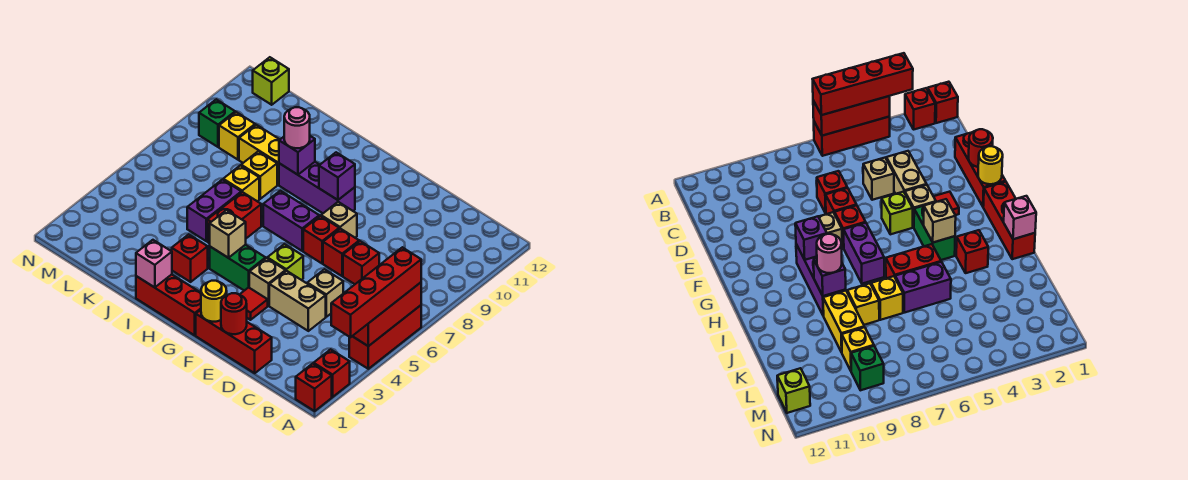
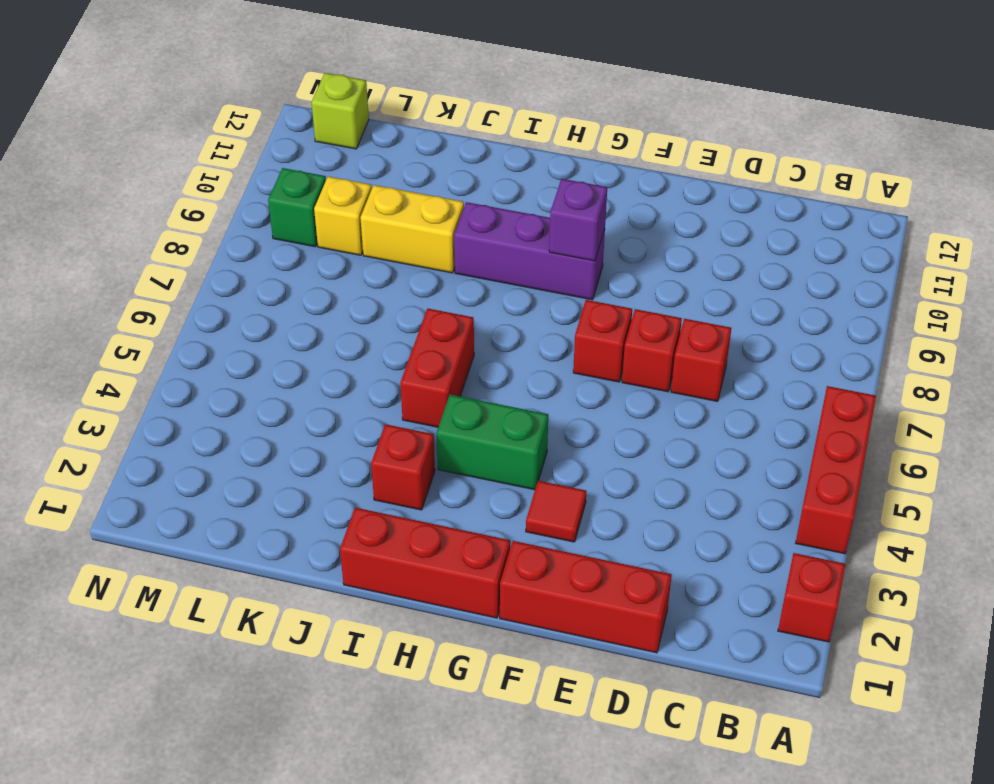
none -> red brick A1 level 1
none -> tan brick D4:E4 level 1
none -> tan brick D5 level 1
none -> tan brick F4 level 1

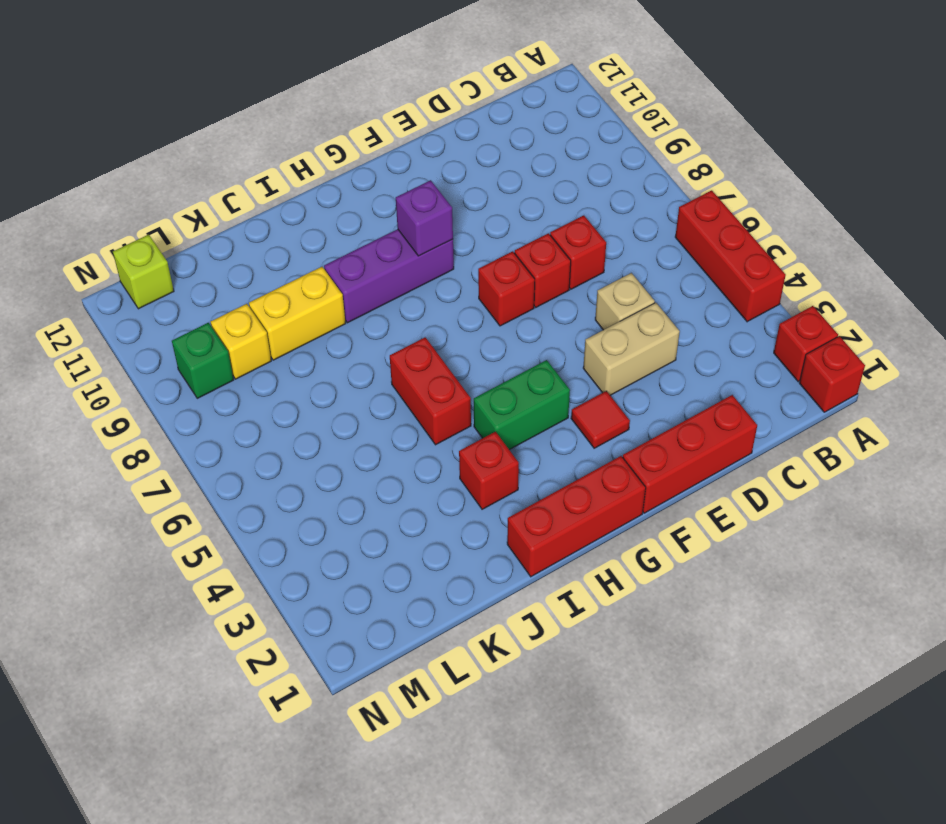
none -> tan brick F4 level 1
none -> lime brick F5 level 1
none -> tan brick F8 level 1
none -> purple brick G7:H7 level 1

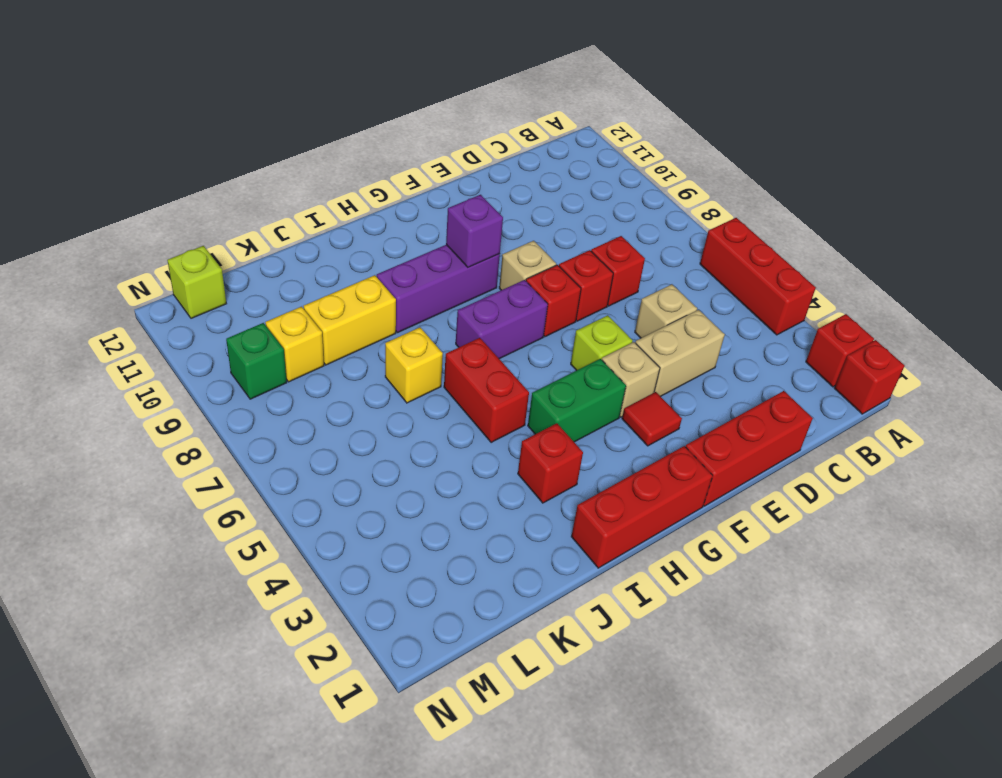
none -> purple brick J5:J6 level 1
none -> yellow brick J8 level 1
none -> red brick A4:A6 level 2
none -> red round brick E1 level 2

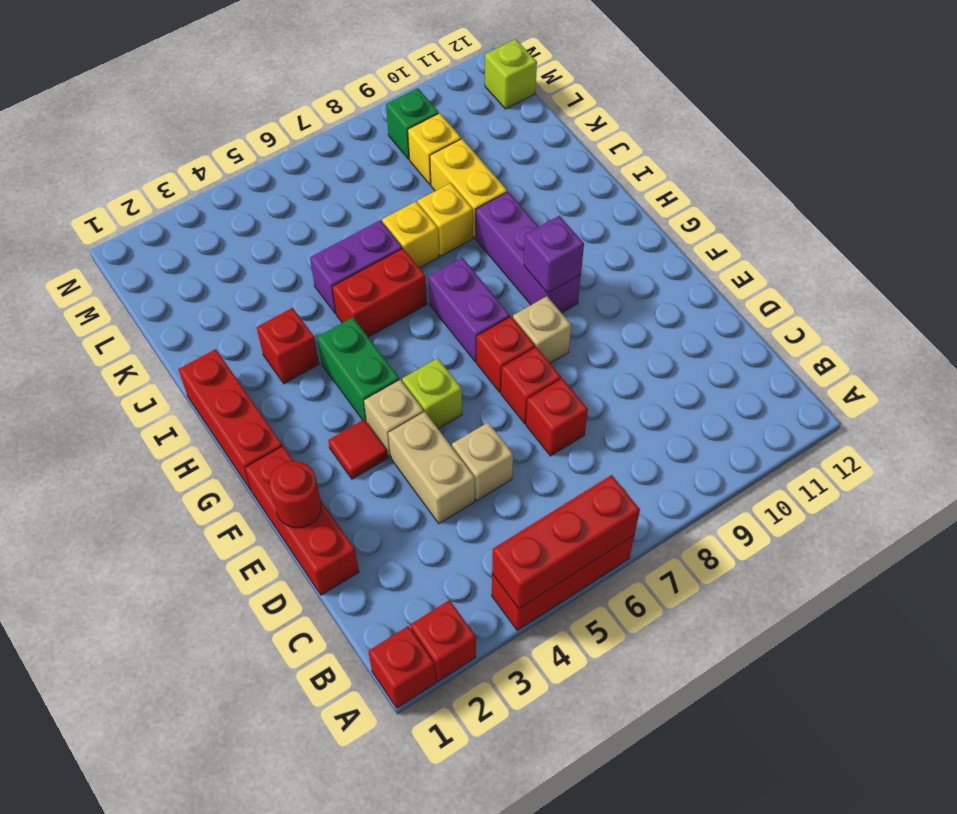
none -> yellow round brick F1 level 2
none -> tan brick H4 level 2
none -> pink brick I1 level 2
none -> purple brick I9 level 2

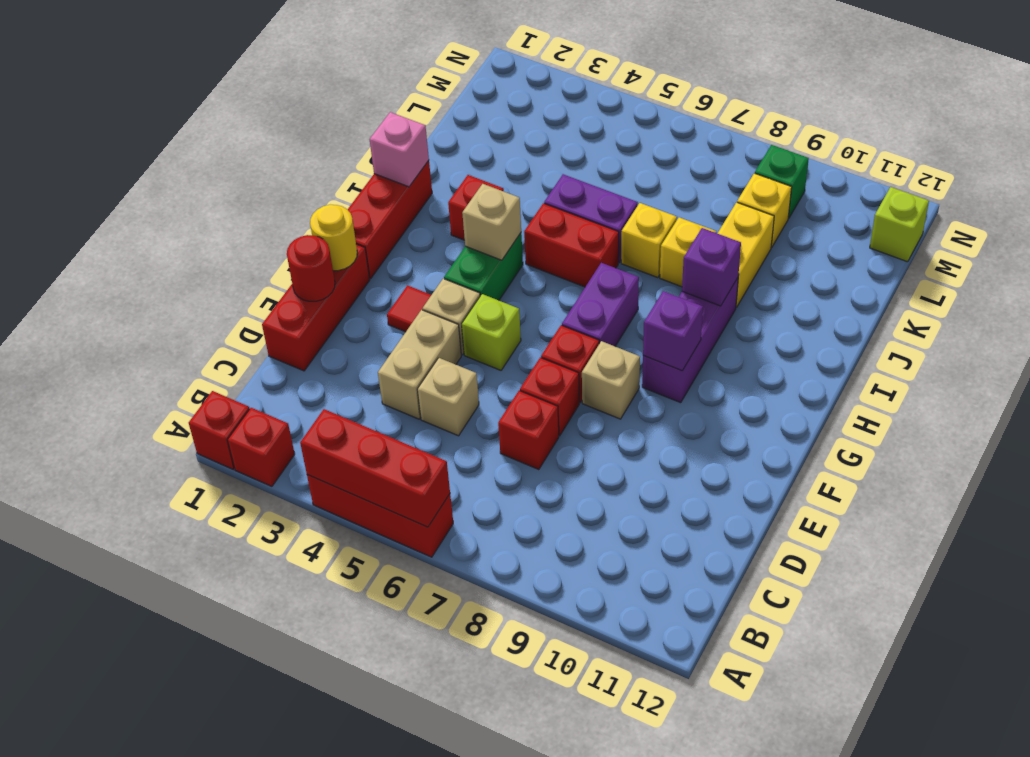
none -> red brick A3:A6 level 3
none -> pink round brick I9 level 3

